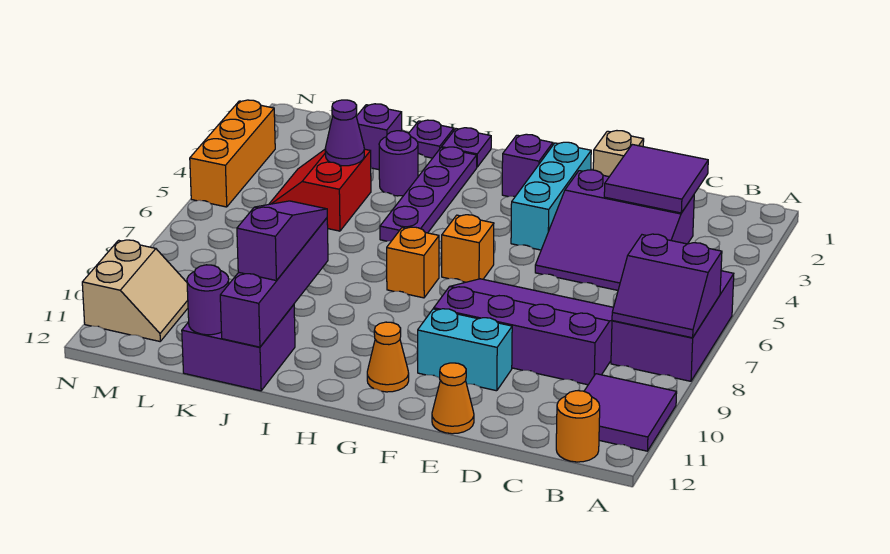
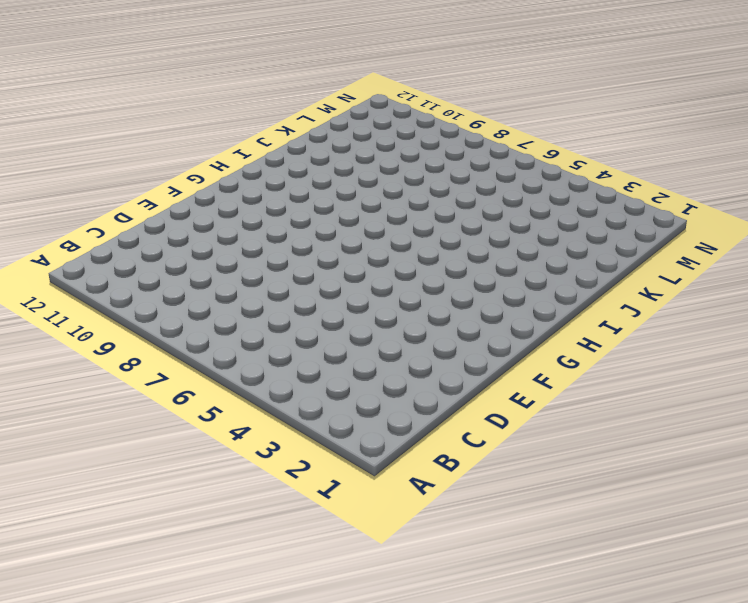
none -> purple brick A6:B8 level 1
none -> purple tile A10:B11 level 1
none -> orange round brick B12 level 1

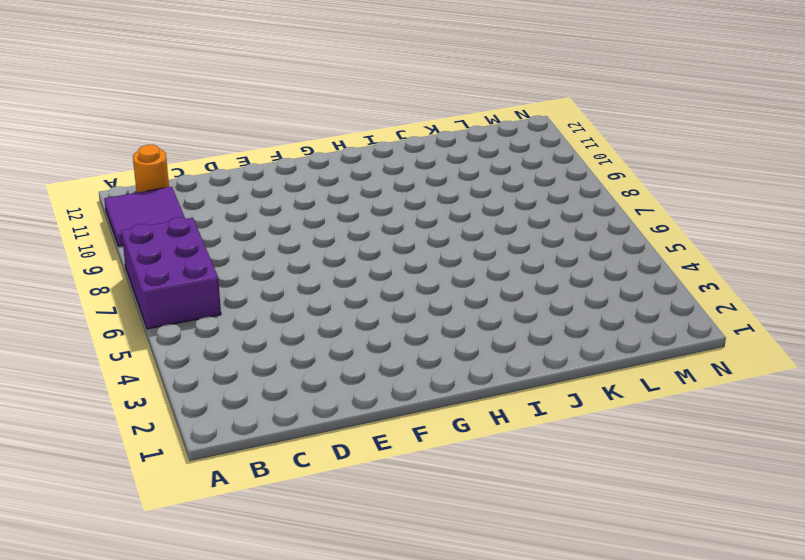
none -> purple slope C3:E5 level 1 top 3
none -> purple slope C7:F9 level 1 top 9
none -> tan brick E1 level 1

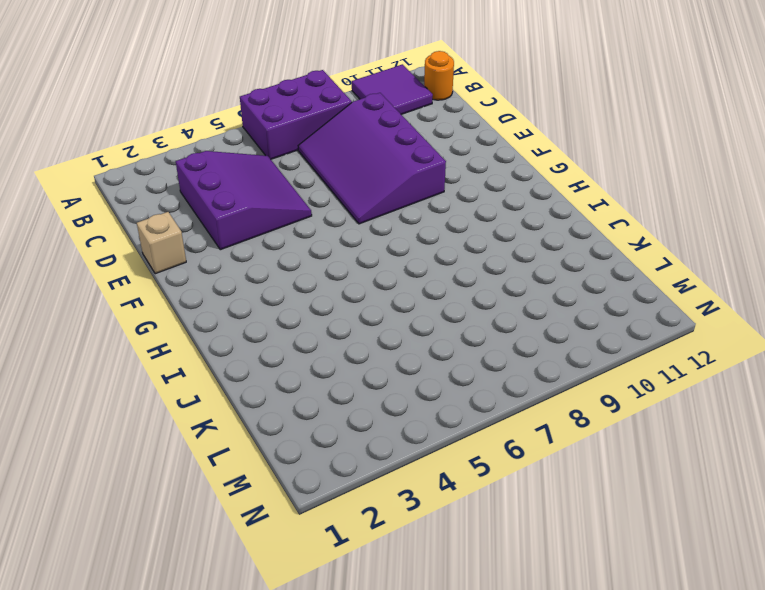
none -> cyan brick E10:F10 level 1
none -> orange cone E12 level 1
none -> cyan brick F2:F4 level 1

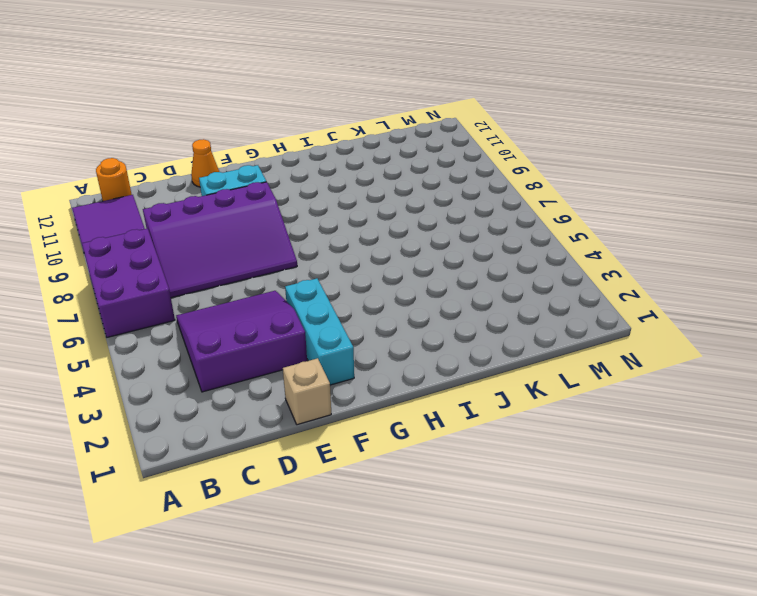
none -> purple brick G2 level 1
none -> orange brick G6 level 1
none -> orange cone G11 level 1

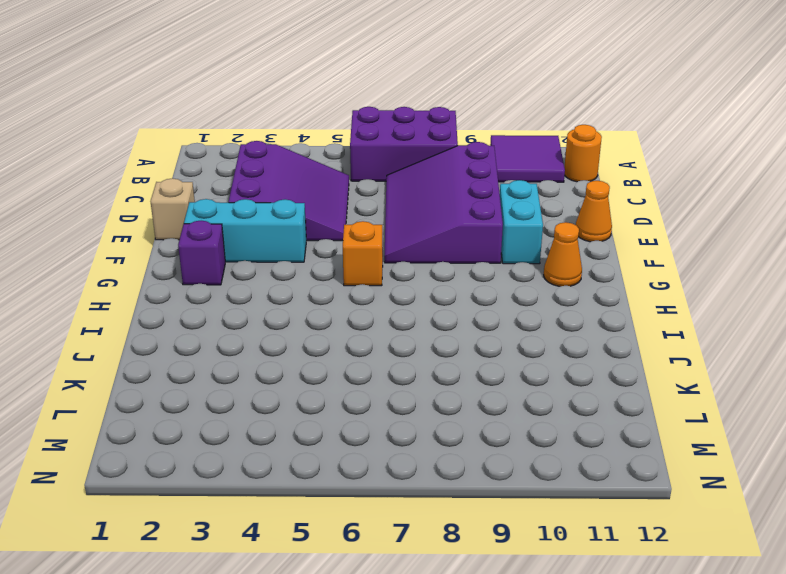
none -> orange brick H7 level 1
none -> purple plate I1 level 1
none -> purple plate I2:I5 level 1

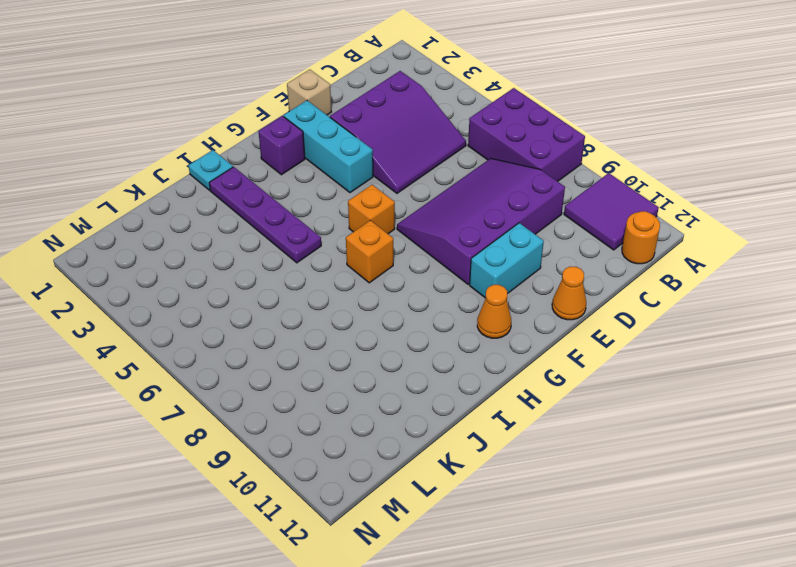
cyan plate I1 level 1 -> purple plate I1 level 1
none -> purple plate J1 level 1
none -> purple round brick J3 level 1
none -> purple brick J11:K12 level 1

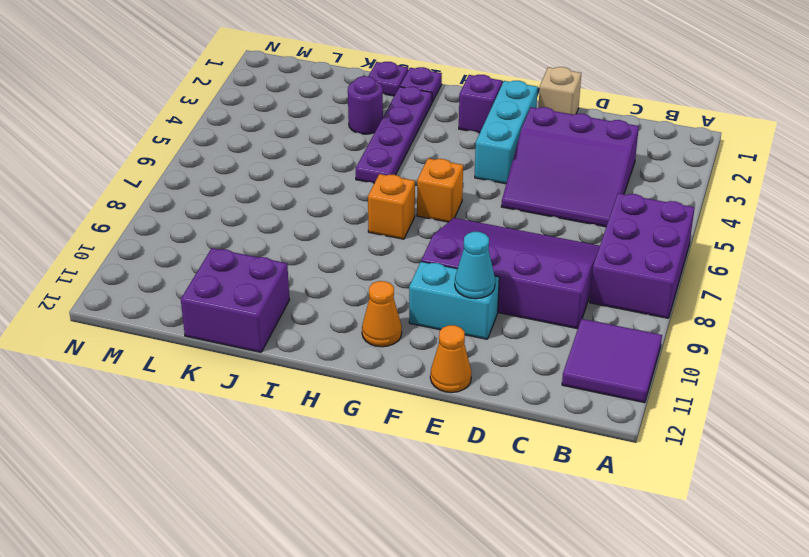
cyan cone E10 level 2 -> none
none -> orange round brick B12 level 1
none -> purple brick K2 level 1
none -> red slope K4:L5 level 1 top K

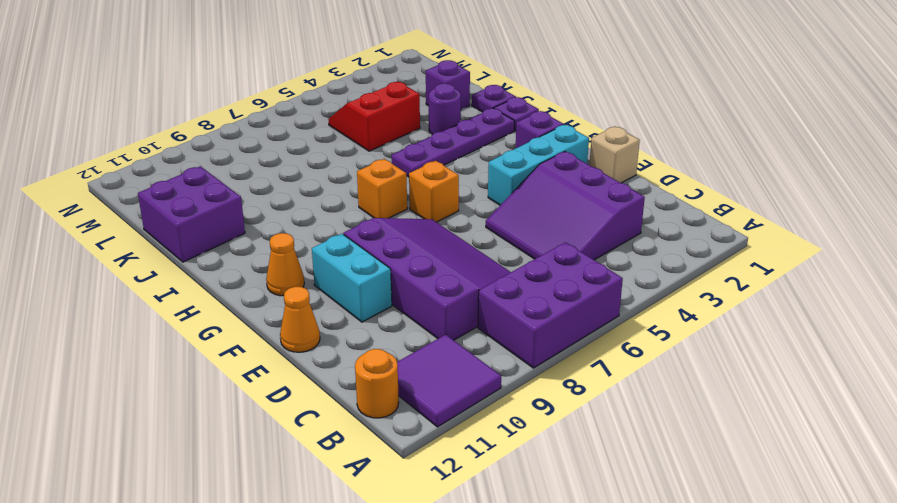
none -> tan slope M10:N11 level 1 top N
none -> orange brick N3:N5 level 1
none -> purple slope A7:B8 level 2 top 7

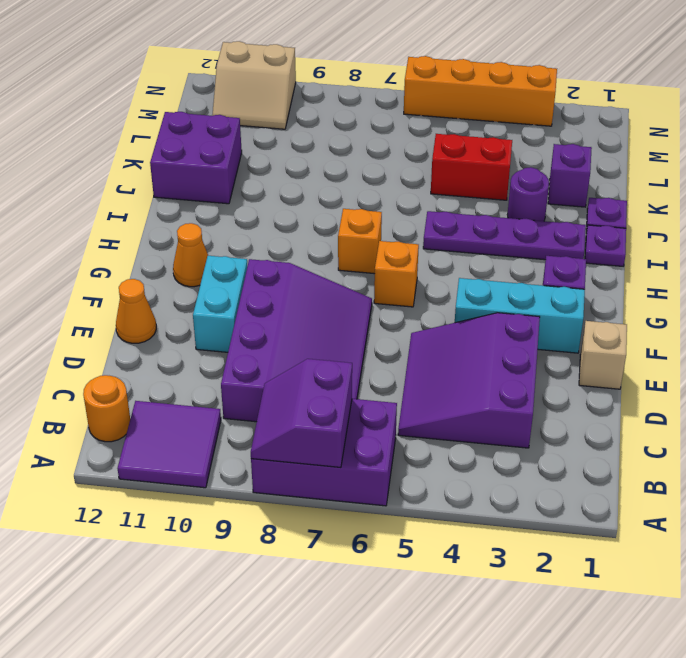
orange brick N3:N6 level 1 -> orange brick N3:N5 level 1
none -> purple tile C2:D3 level 2
none -> purple brick J9:J12 level 2
none -> purple cone K4 level 2

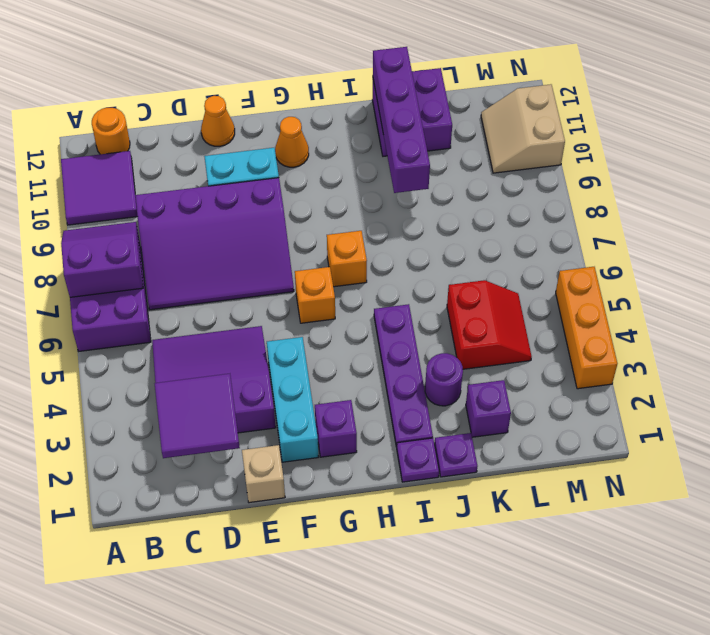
none -> purple cone K4 level 2
none -> purple round brick K12 level 2
none -> purple slope J9:J11 level 3 top 11

